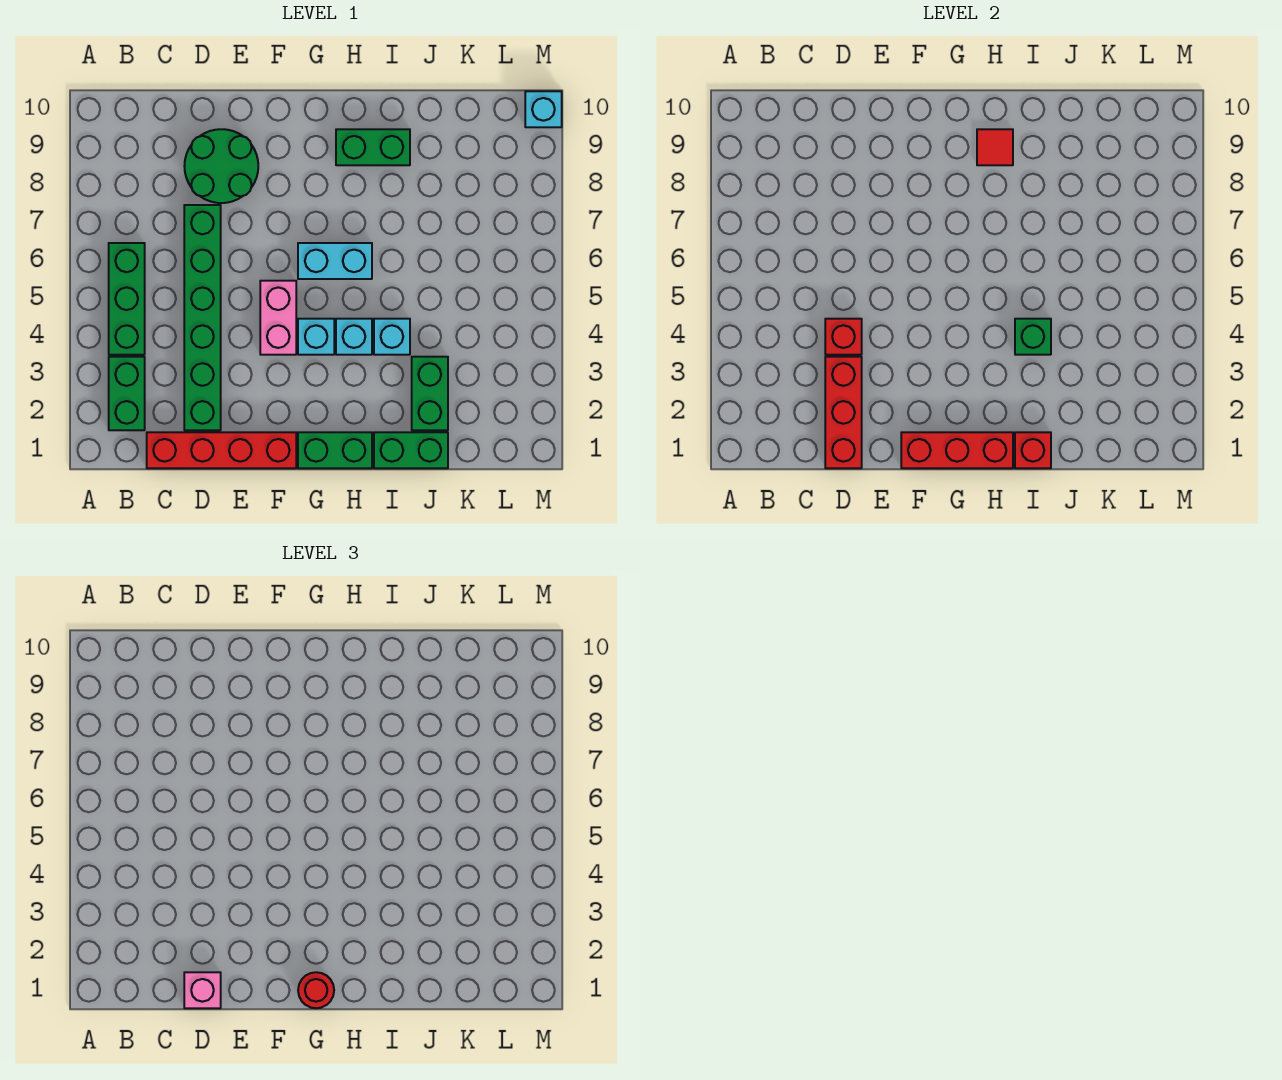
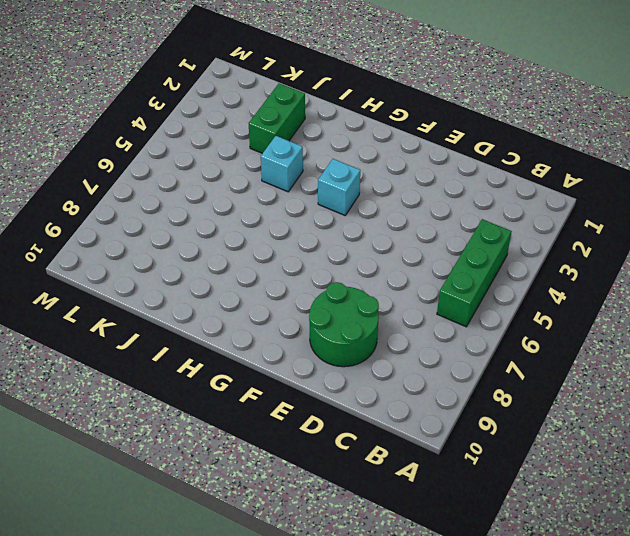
none -> green brick B2:B3 level 1
none -> red brick C1:F1 level 1
none -> green brick D2:D7 level 1

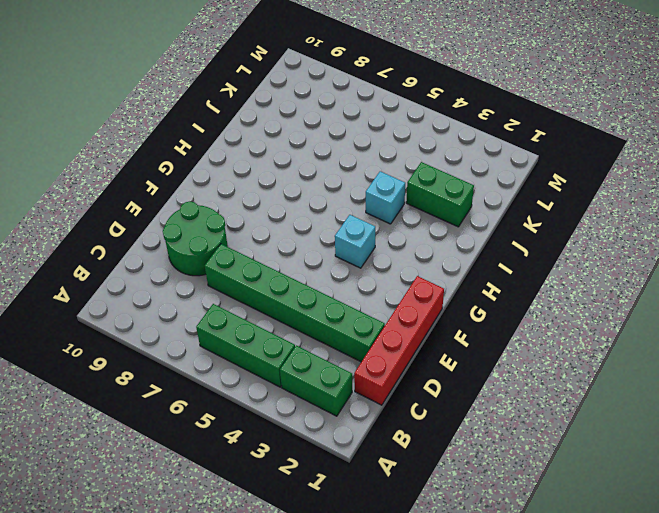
none -> pink brick F4:F5 level 1
none -> green brick G1:H1 level 1
none -> cyan brick G6:H6 level 1

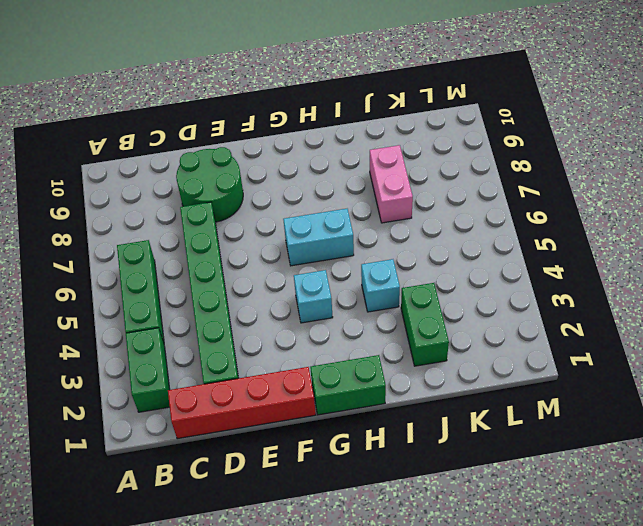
pink brick J7:J8 level 1 -> pink brick F4:F5 level 1
none -> cyan brick H4 level 1
none -> green brick H9:I9 level 1
none -> green brick I1:J1 level 1

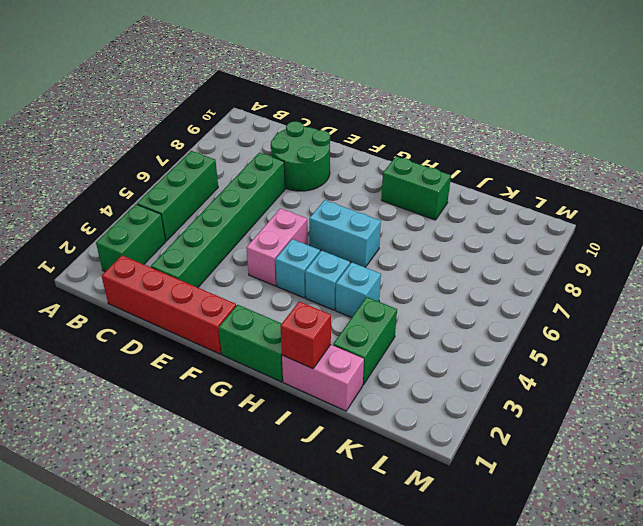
pink brick I1:J1 level 1 -> green brick I1:J1 level 1
none -> cyan brick M10 level 1
none -> red brick D1:D3 level 2
none -> red brick D4 level 2

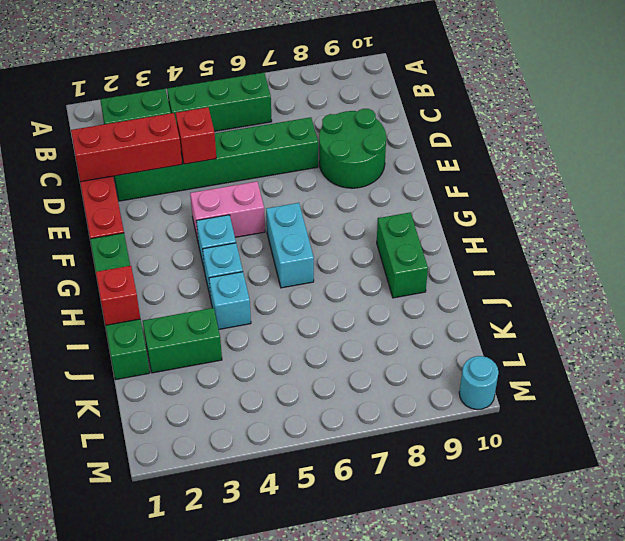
cyan round brick M10 level 1 -> cyan brick M10 level 1
none -> red brick F1:H1 level 2
none -> red tile H9 level 2
none -> green brick I4 level 2

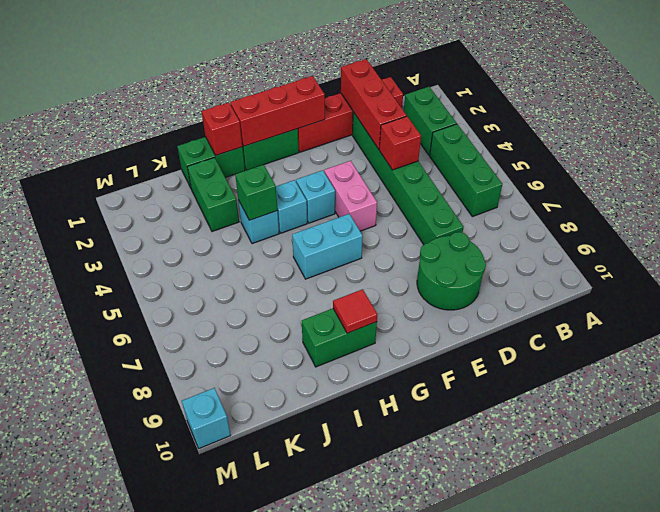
none -> pink brick D1 level 3
none -> red round brick G1 level 3

